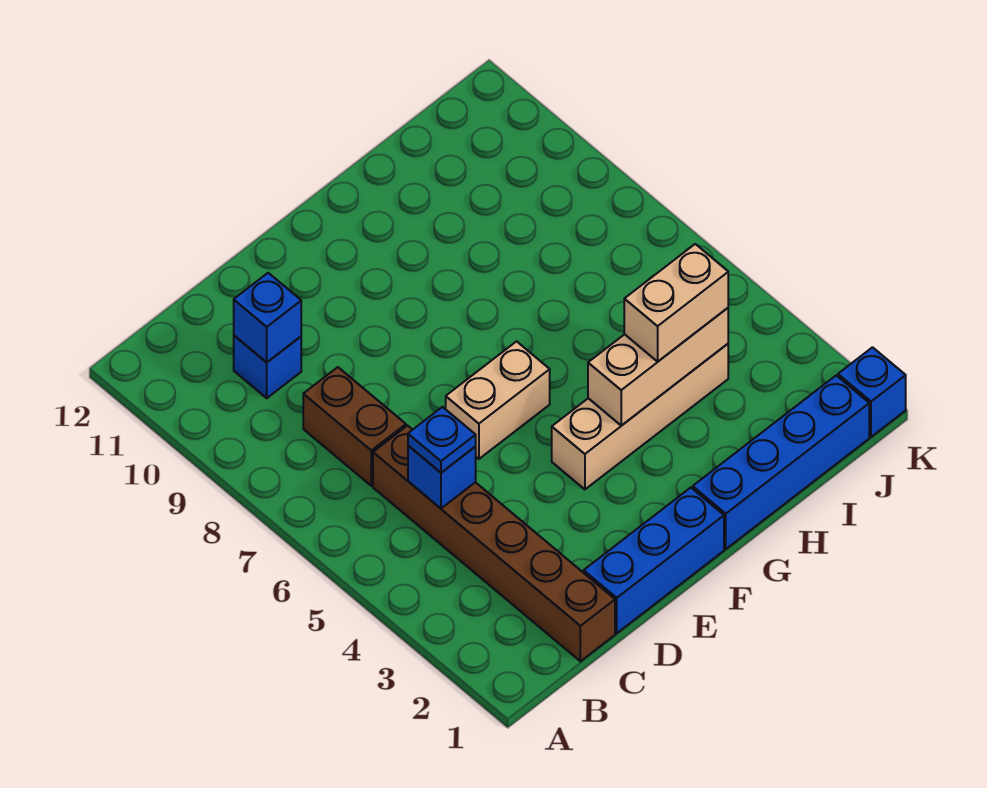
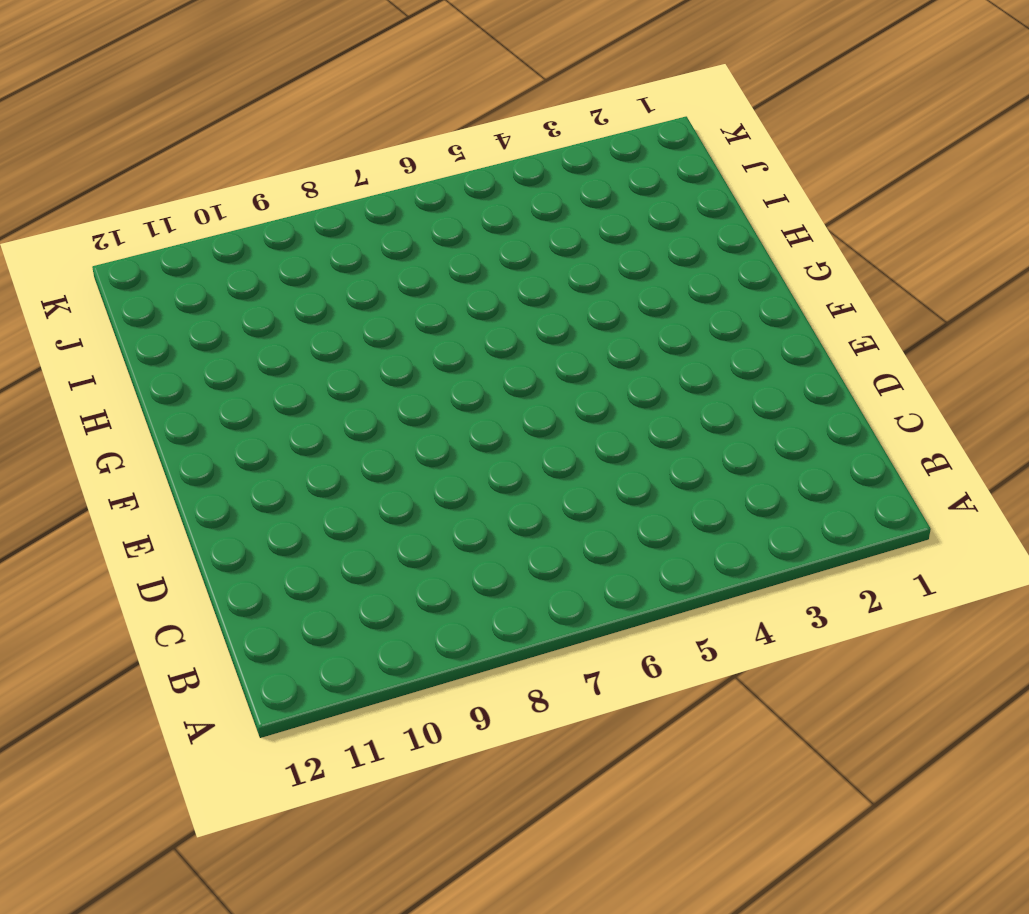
none -> brown brick C1:C6 level 1
none -> brown brick C7:C8 level 1
none -> blue brick C10 level 1

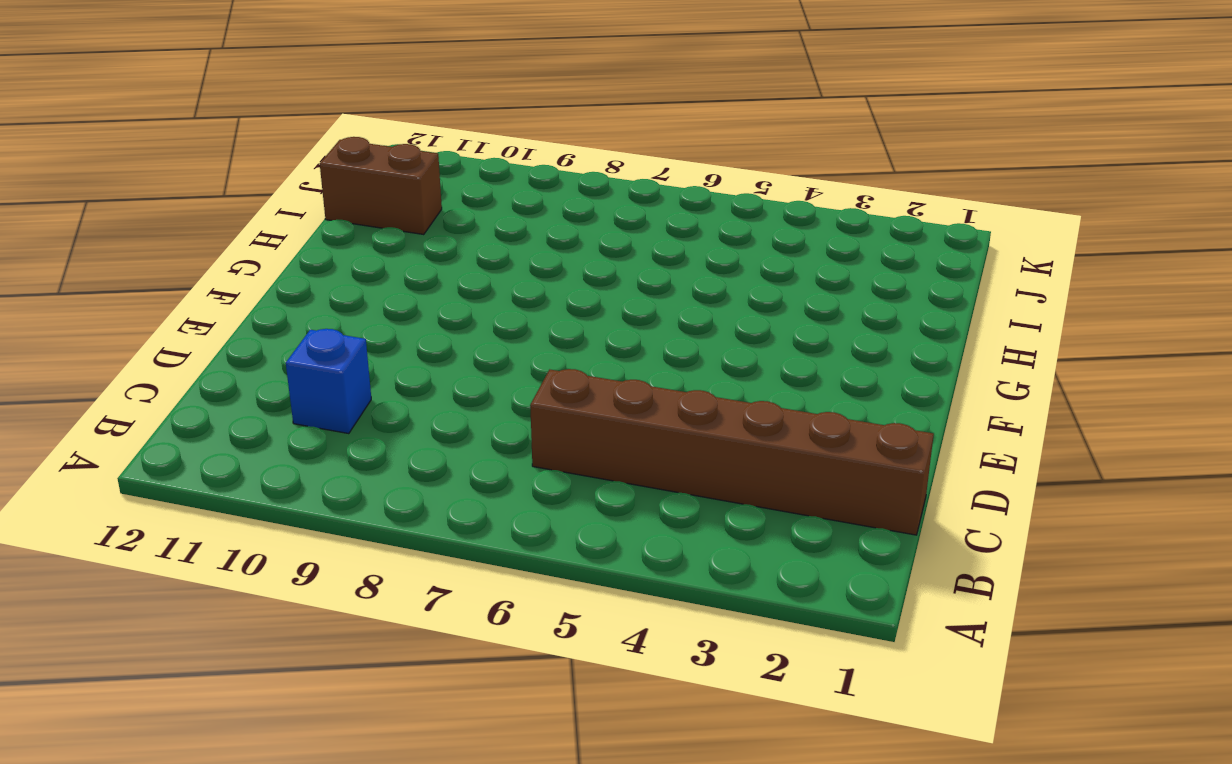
brown brick I11:I12 level 1 -> brown brick C7:C8 level 1
none -> blue brick D1:F1 level 1
none -> tan brick E6:F6 level 1
none -> tan brick F4:I4 level 1

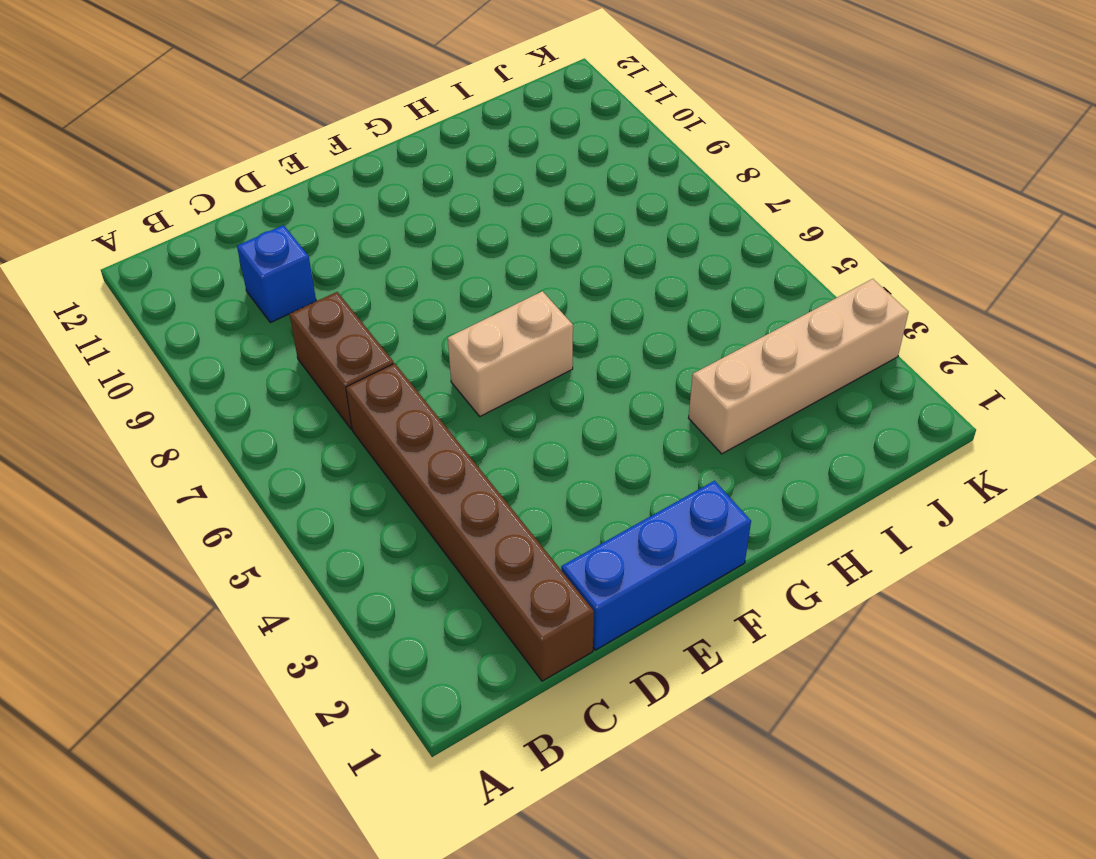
tan brick H3:K3 level 1 -> tan brick F4:I4 level 1
none -> blue brick G1:J1 level 1
none -> blue brick K1 level 1
none -> blue brick C5 level 2

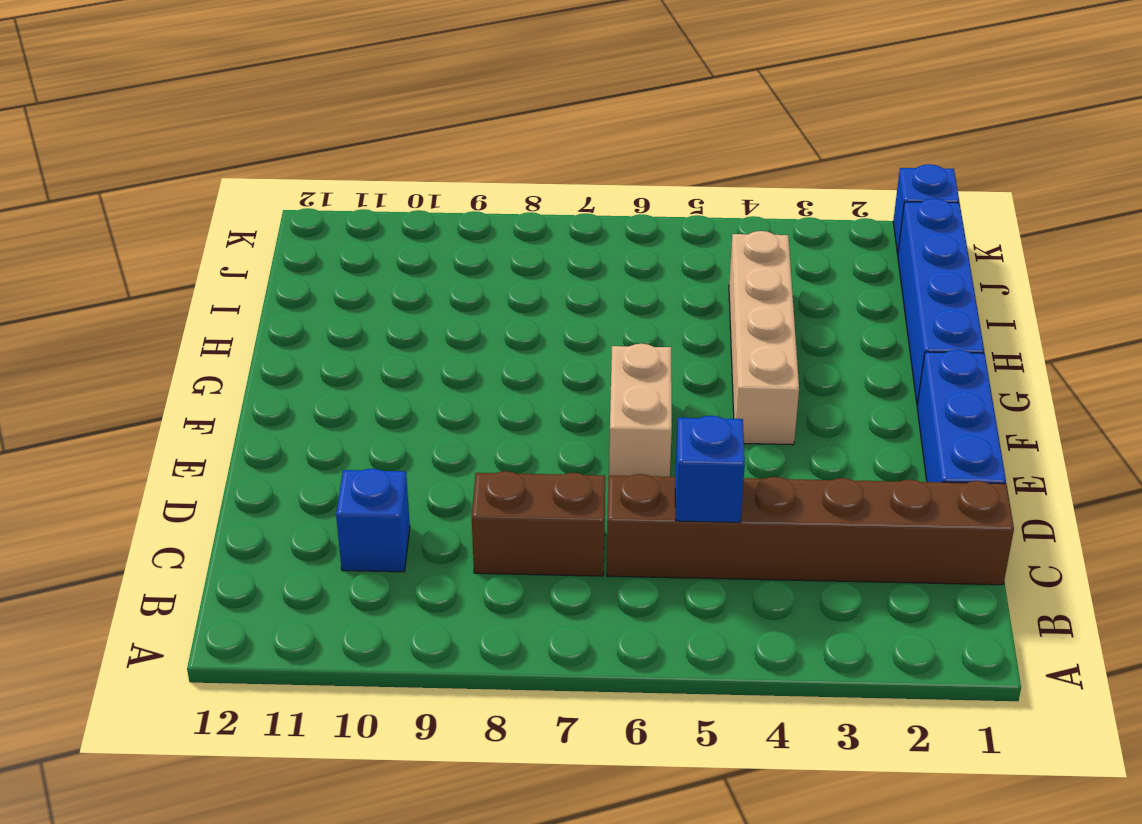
none -> blue brick C10 level 2
none -> tan brick G4:I4 level 2
none -> blue plate C5 level 3

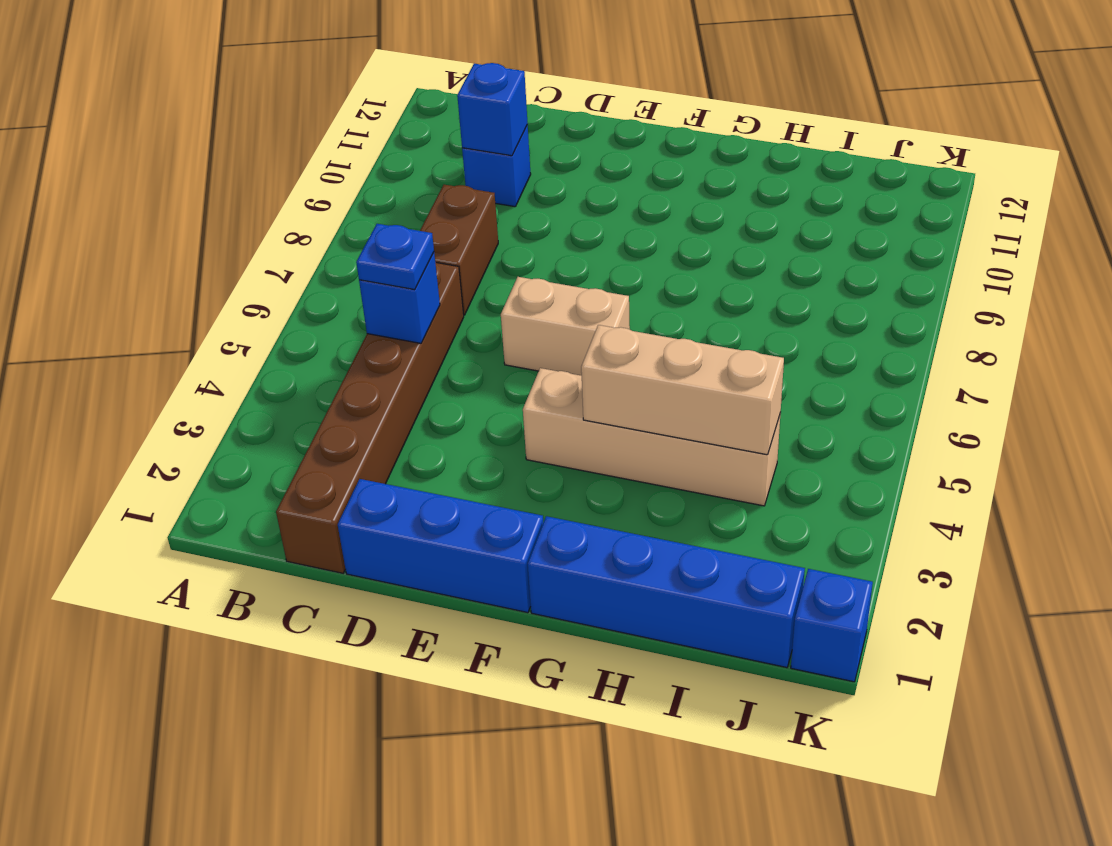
none -> tan brick H4:I4 level 3

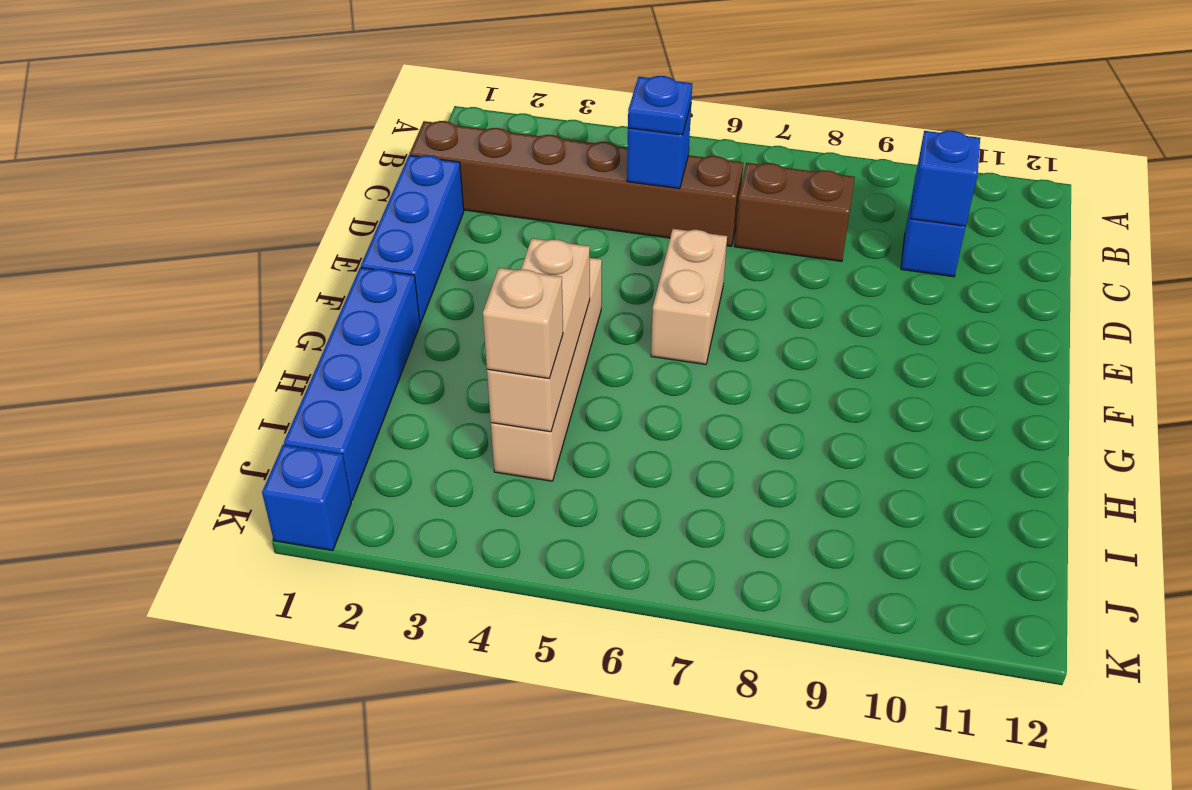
tan brick I4 level 3 -> tan brick H4:I4 level 3

